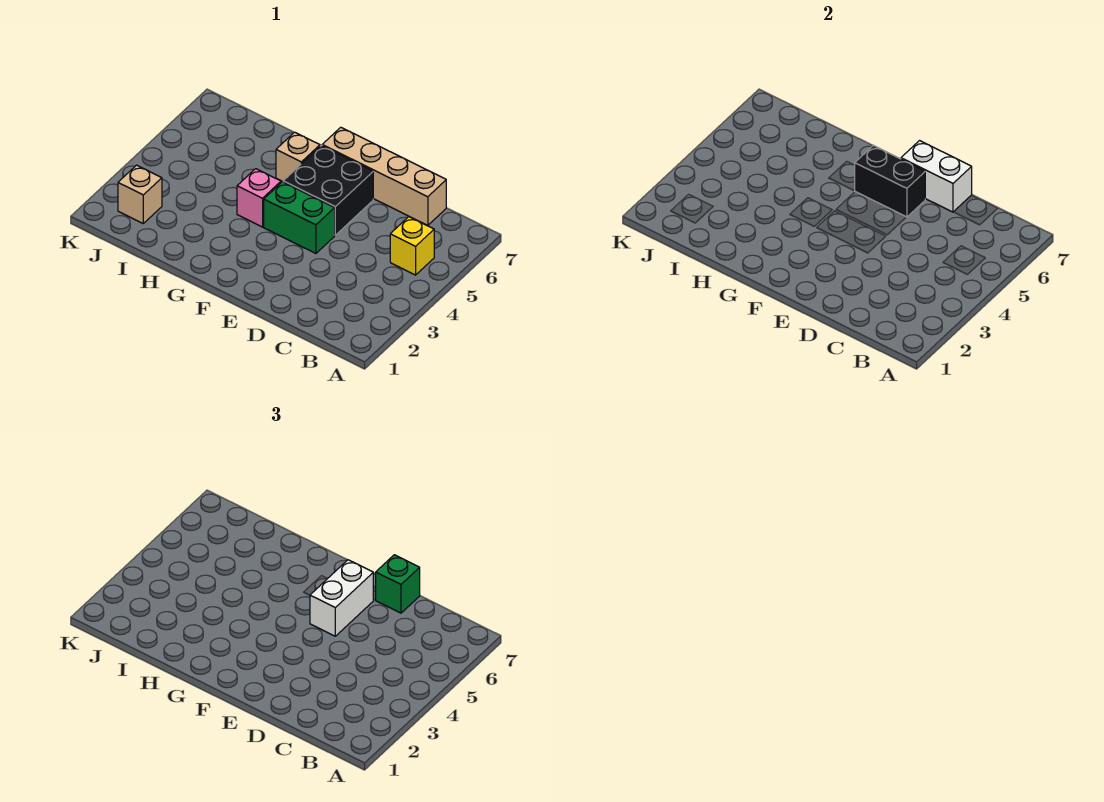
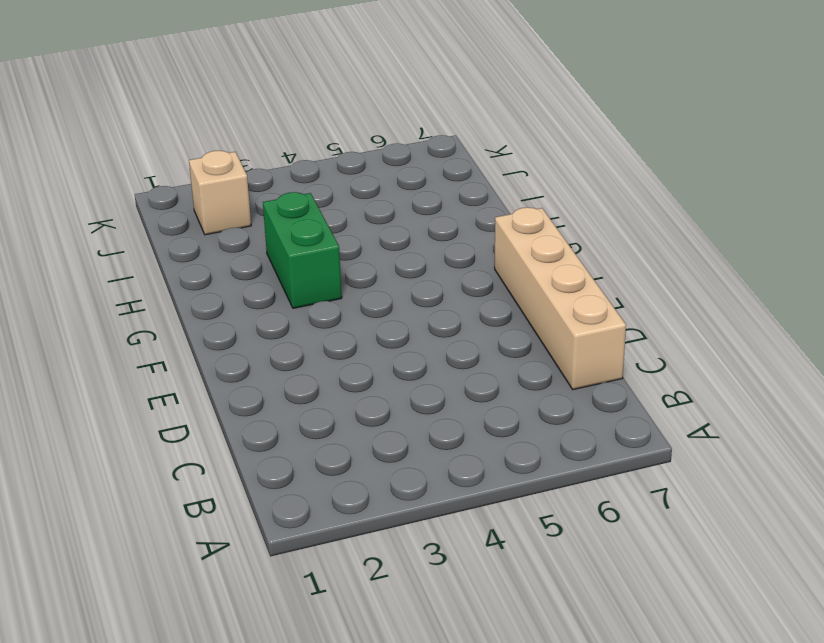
green brick G3:H3 level 1 -> green brick E4:F4 level 1
none -> yellow brick B5 level 1
none -> black brick E5:F6 level 1

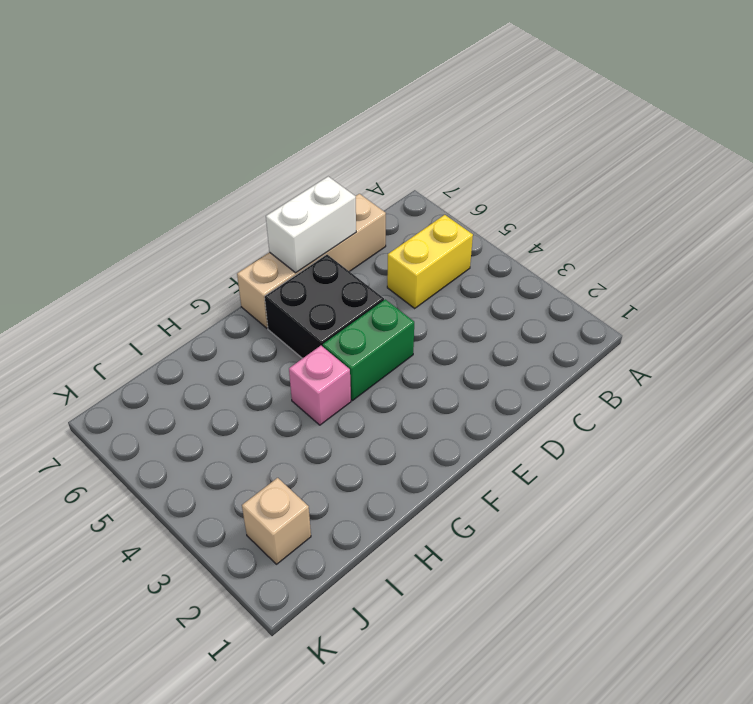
yellow brick B5:C5 level 1 -> yellow brick B5 level 1
none -> tan brick G6 level 1
none -> black brick E6:F6 level 2

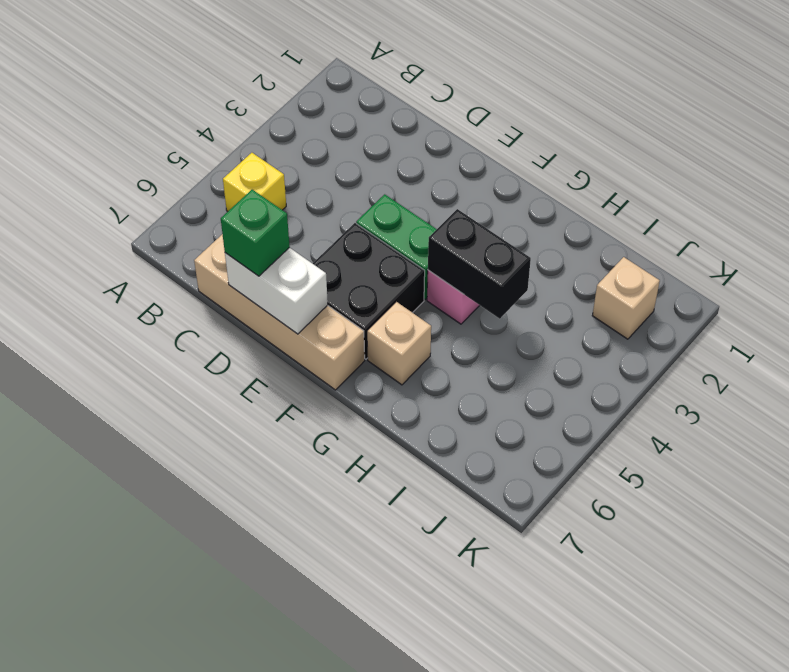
black brick G4:H4 level 2 -> black brick E6:F6 level 2
none -> white brick E5:E6 level 3

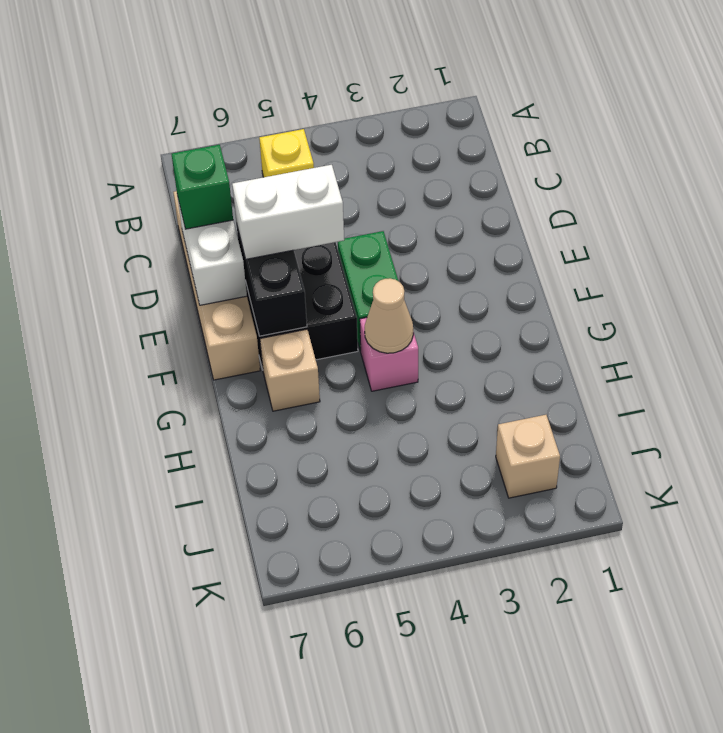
tan cone G4 level 2 -> none

